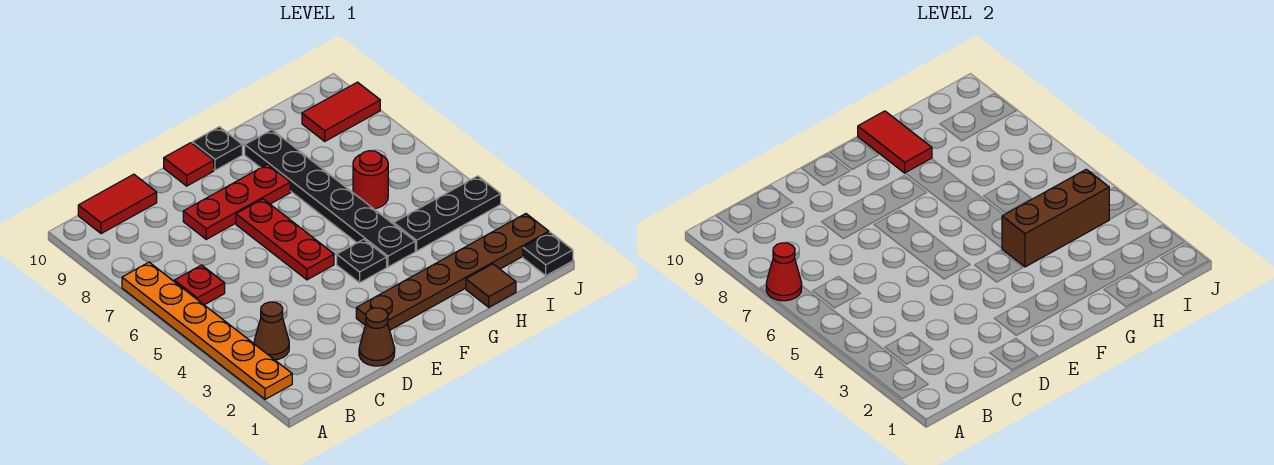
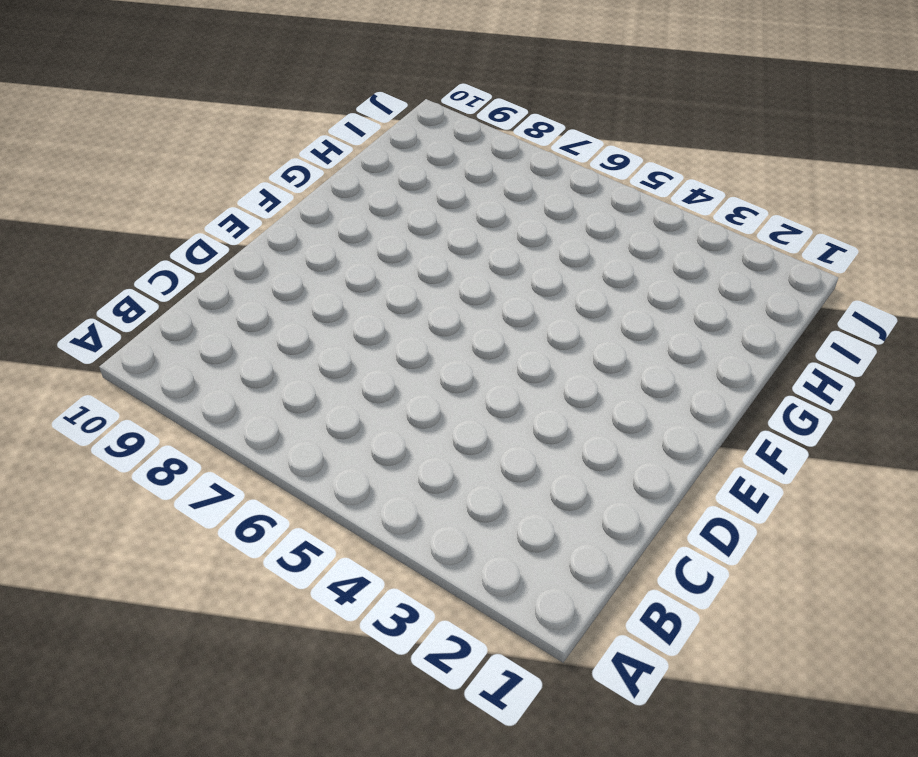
none -> orange plate A2:A7 level 1
none -> brown cone B3 level 1
none -> red plate B6 level 1

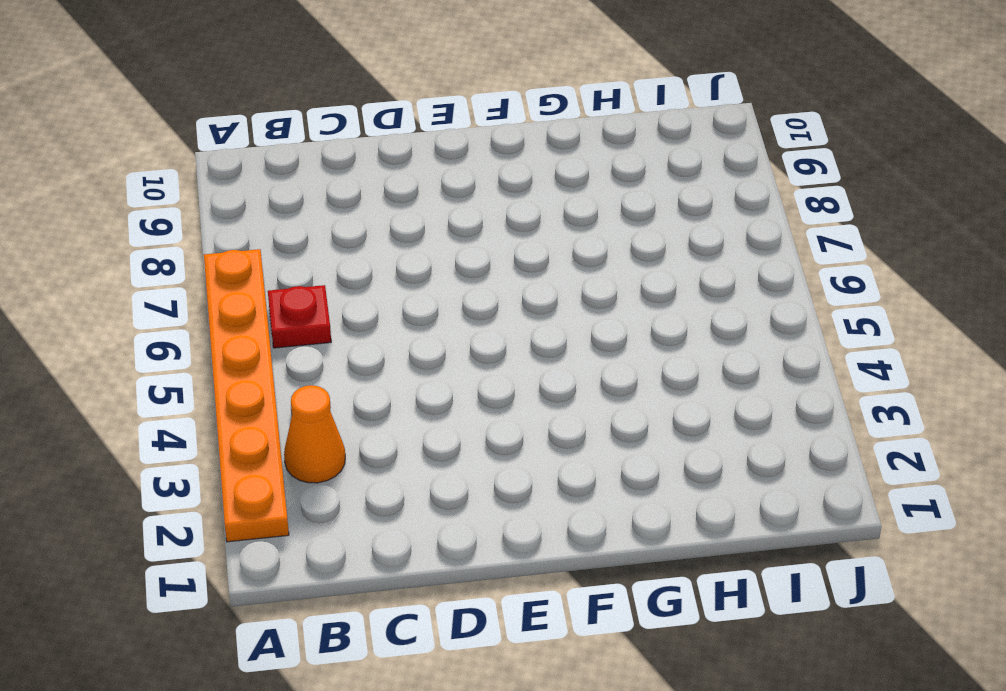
orange cone B3 level 1 -> brown cone B3 level 1
none -> red tile B10:C10 level 1
none -> brown cone D1 level 1
none -> red plate D8:F8 level 1

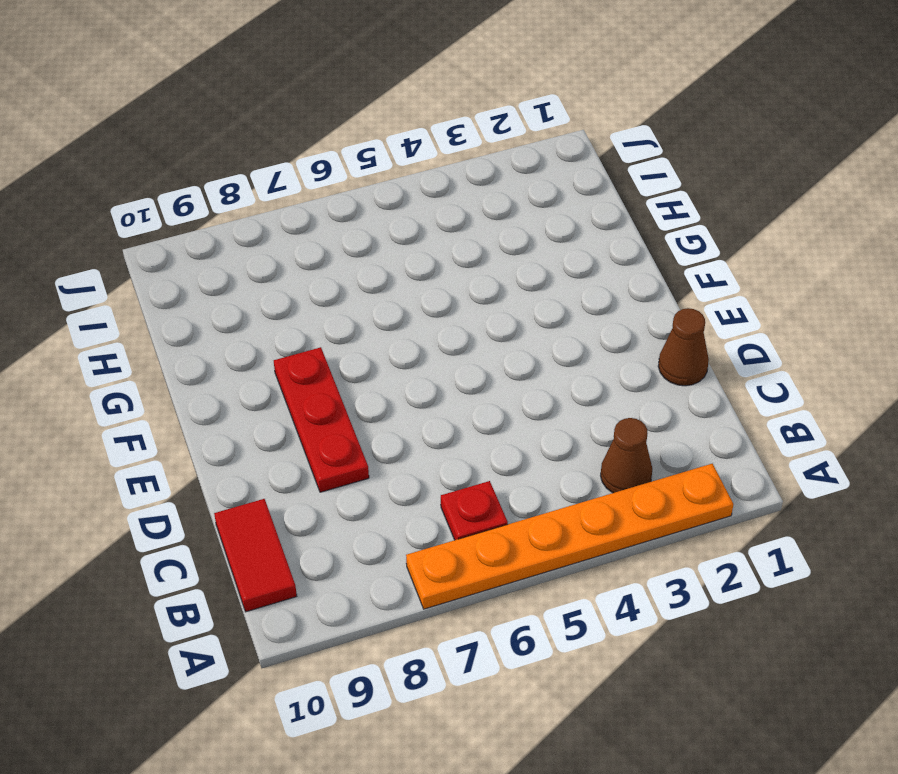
none -> brown plate E2:J2 level 1
none -> red plate E5:E7 level 1
none -> red tile E10 level 1

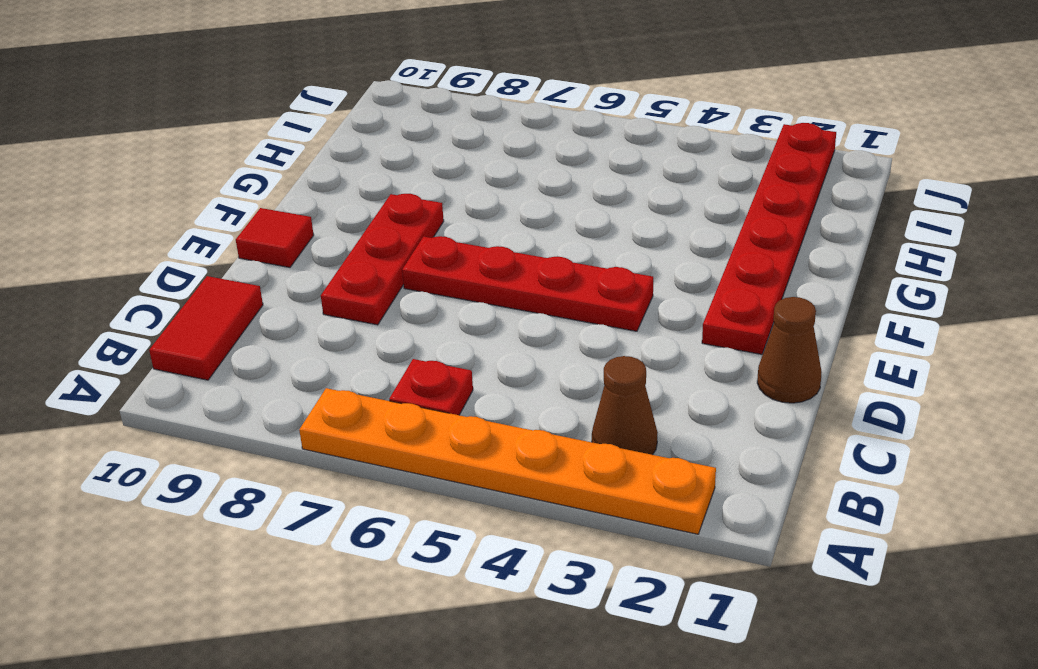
red plate E2:J2 level 1 -> brown plate E2:J2 level 1
red plate E4:E7 level 1 -> red plate E5:E7 level 1
none -> black plate F4 level 1
none -> black plate F10 level 1
none -> black plate G4:G9 level 1

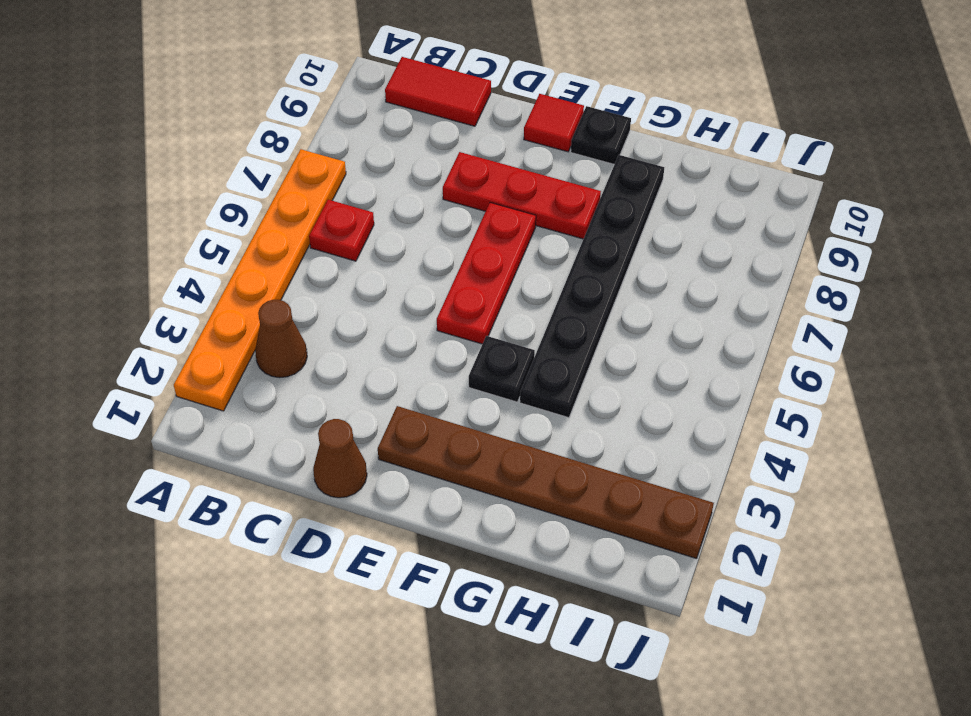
none -> brown tile H1 level 1
none -> black plate H4:J4 level 1
none -> red round brick H6 level 1

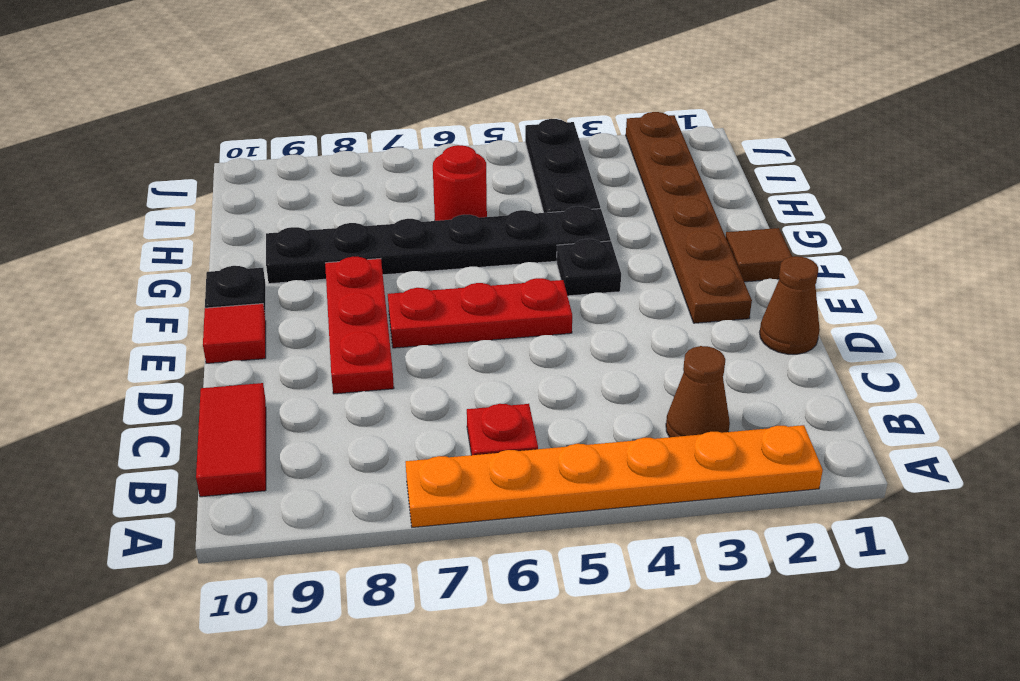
brown tile F1 level 1 -> brown tile H1 level 1
none -> red tile I9:J9 level 1
none -> black plate J1 level 1
none -> red cone A7 level 2

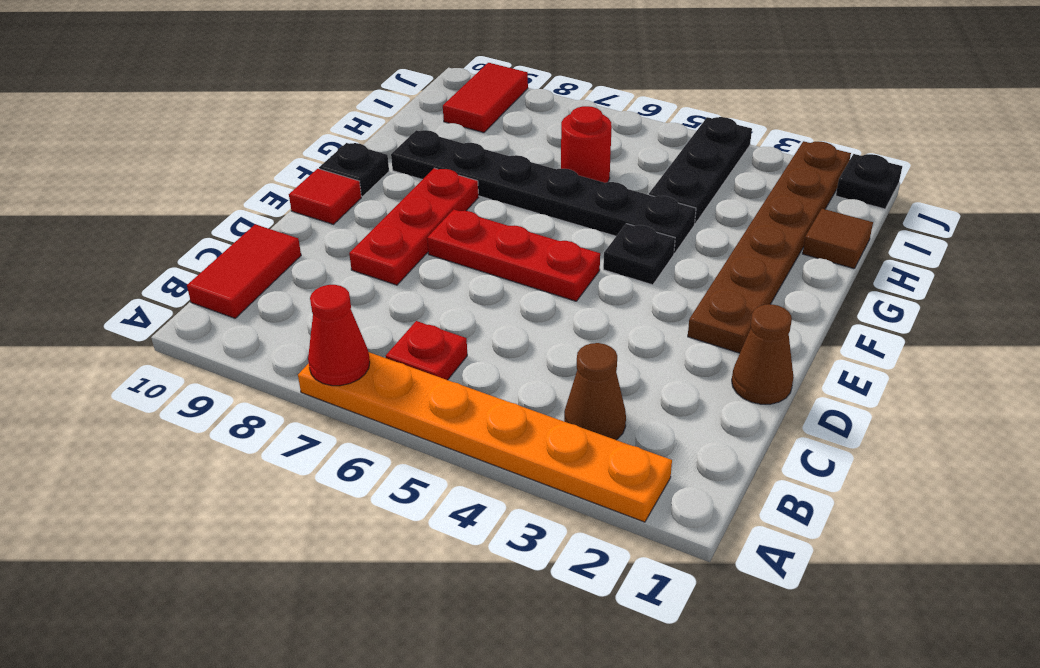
none -> brown brick G4:I4 level 2
none -> red tile G9:G10 level 2

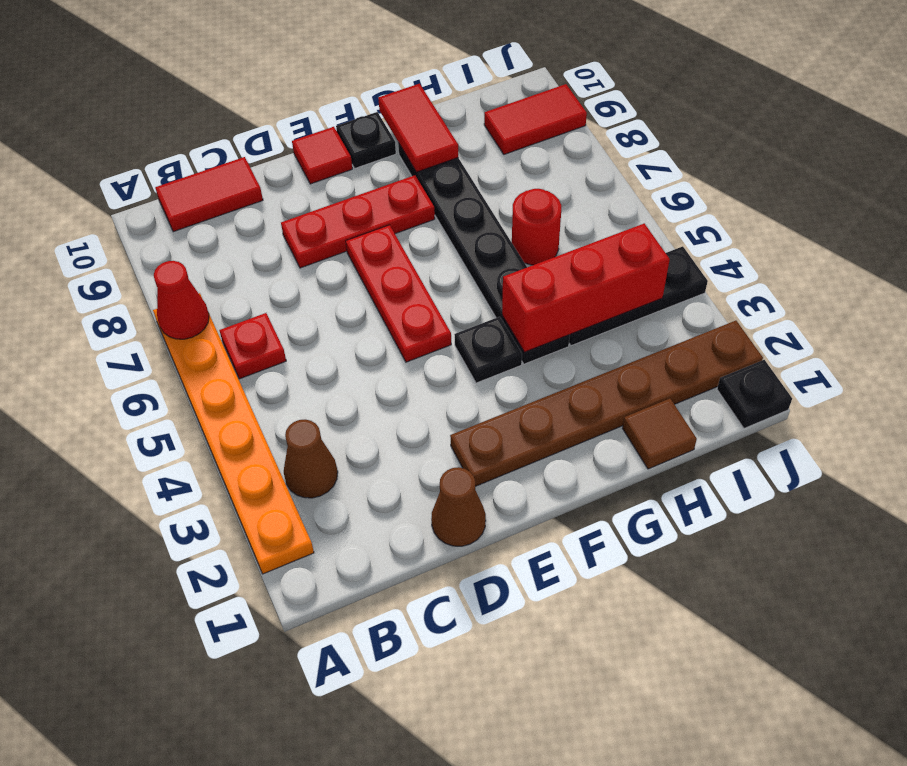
red brick G4:I4 level 2 -> brown brick G4:I4 level 2

